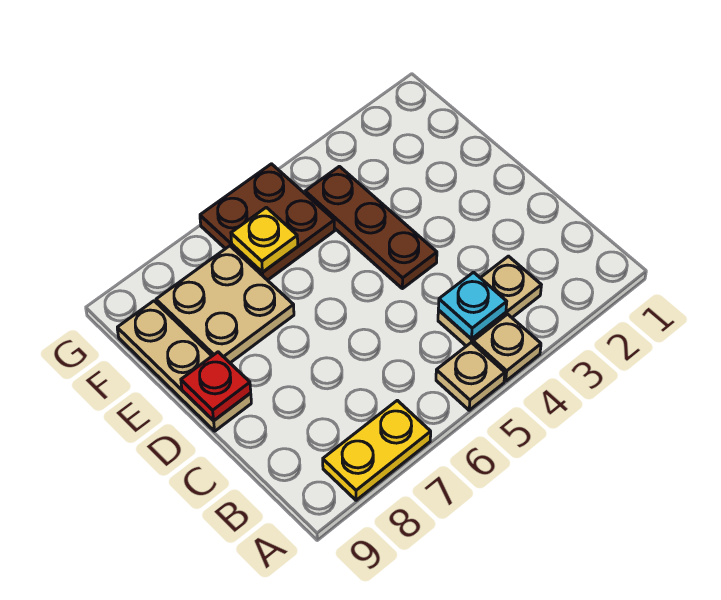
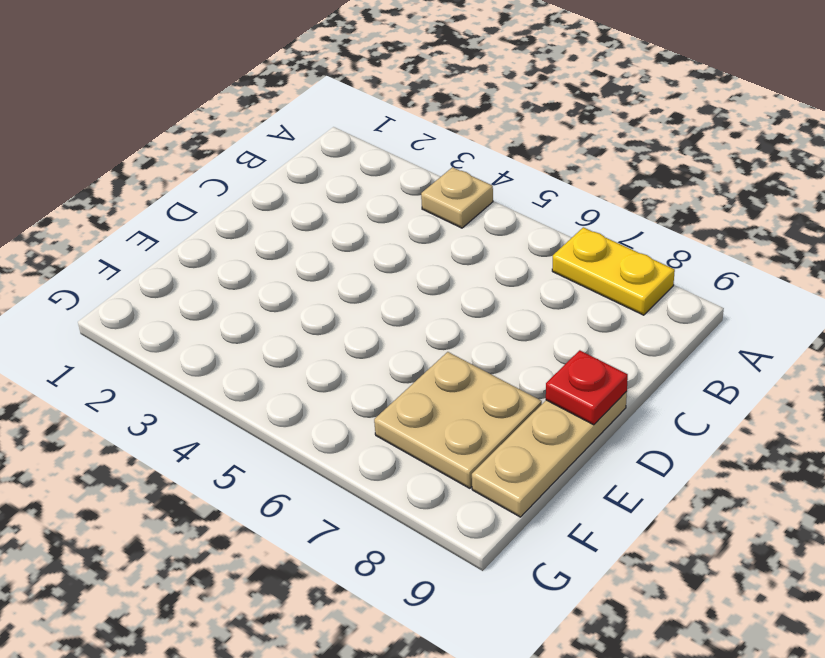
none -> tan plate A5 level 1
none -> tan plate B3:B4 level 1

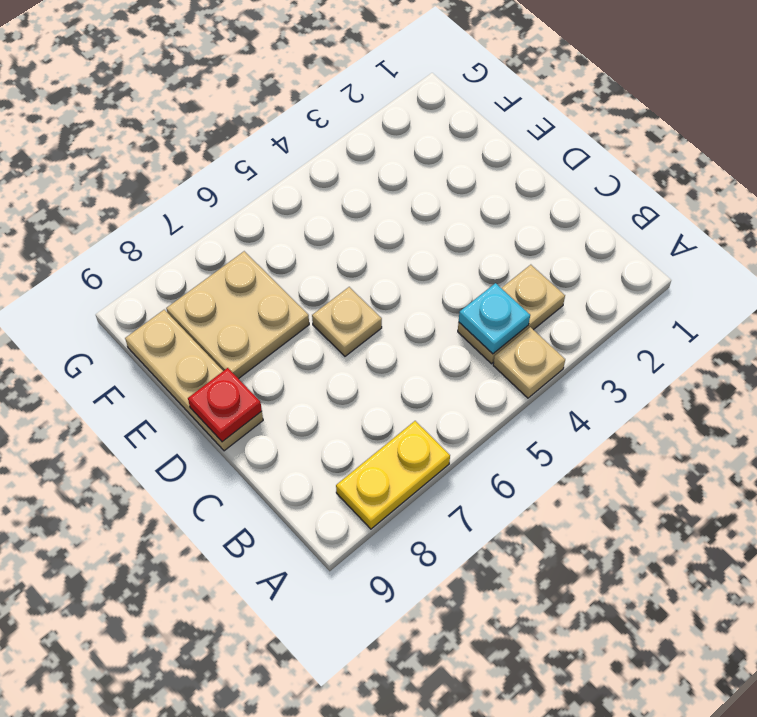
tan plate D6 level 1 -> tan plate A5 level 1
none -> brown plate D4:F4 level 1
none -> brown plate F5:G6 level 1

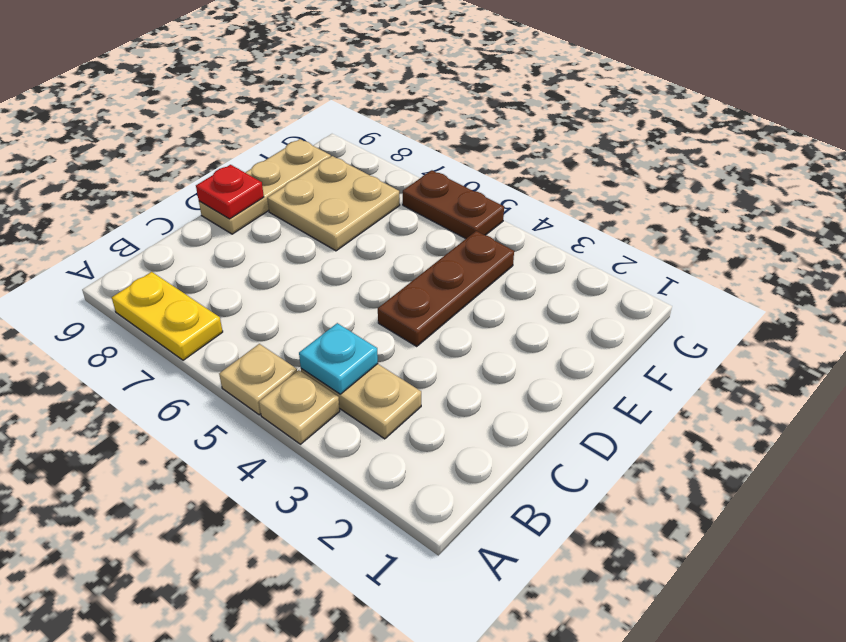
brown plate G5:G6 level 1 -> brown plate F5:G6 level 1
none -> yellow plate F6 level 2

